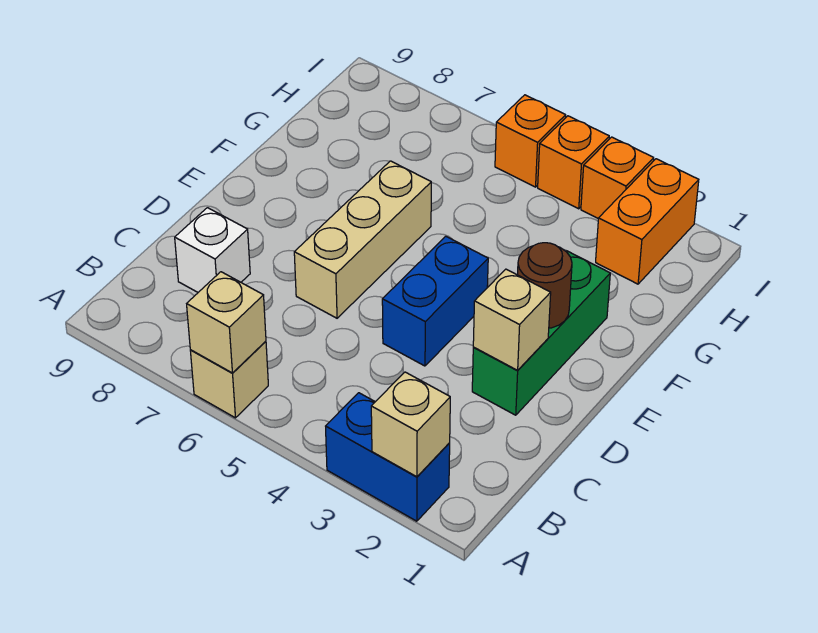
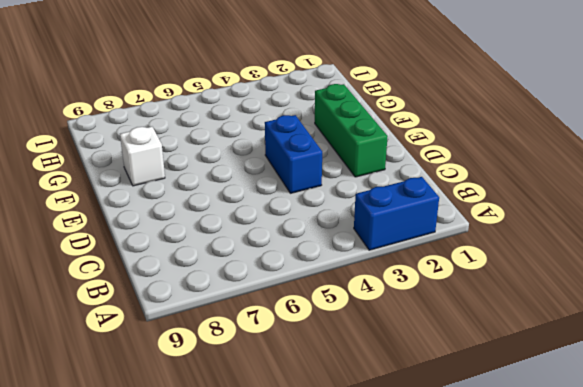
white brick F8 level 1 -> white brick C8 level 1
none -> tan brick A6 level 1
none -> tan brick D6:F6 level 1
none -> orange brick H2:I2 level 1

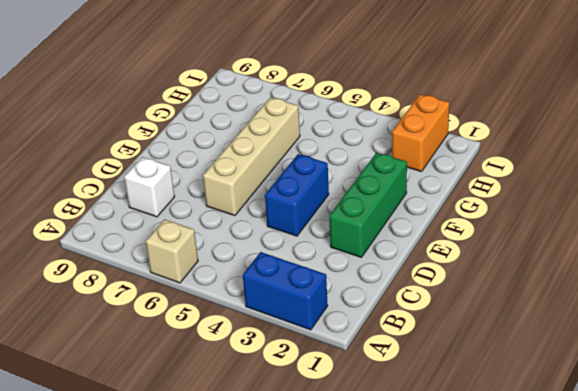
tan brick D6:G6 level 1 -> tan brick D6:F6 level 1
none -> orange brick I3 level 1
none -> orange brick I4 level 1
none -> orange brick I5 level 1

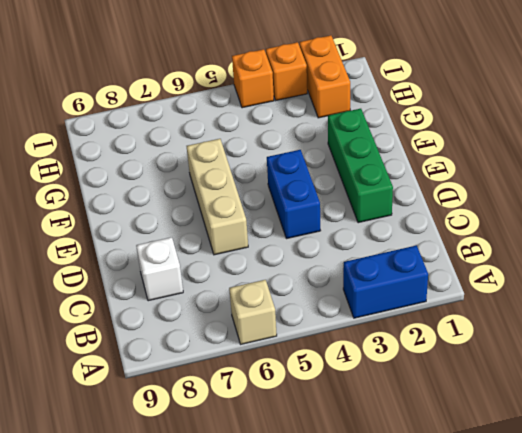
none -> orange brick I5 level 1
none -> tan brick A2 level 2
none -> tan brick A6 level 2

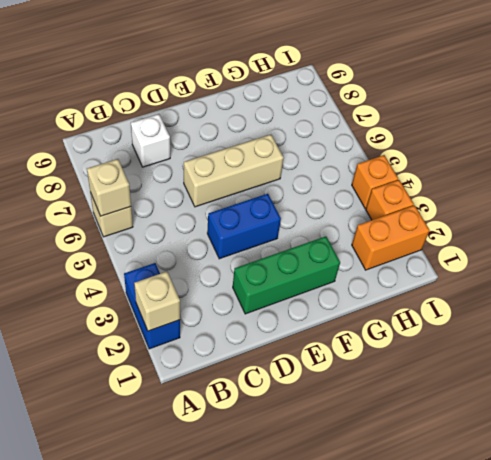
none -> orange brick I5 level 1
none -> tan brick D2 level 2
none -> brown round brick E2 level 2

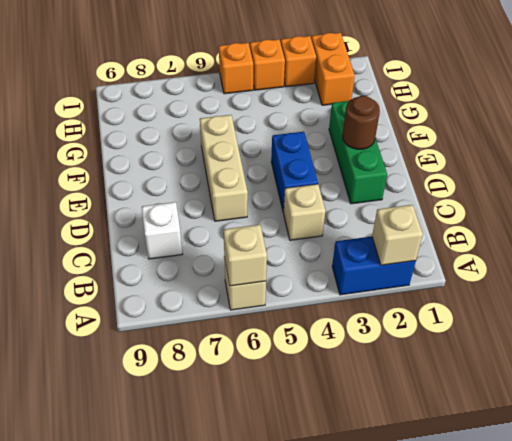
tan brick C4 level 1 -> tan brick D2 level 2

